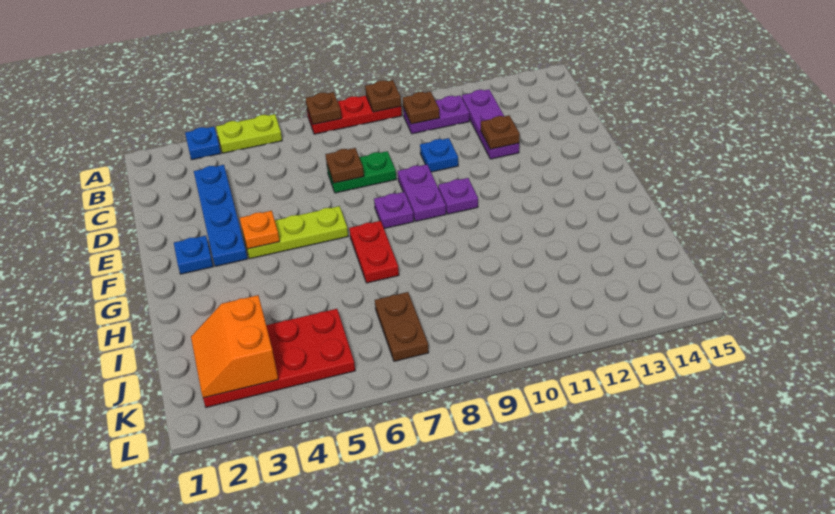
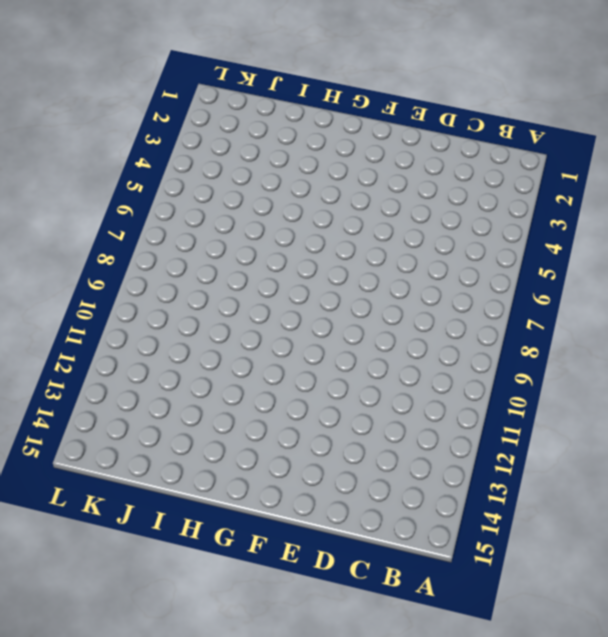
none -> blue plate A3 level 1
none -> lime plate A4:A5 level 1
none -> red plate A7:A9 level 1

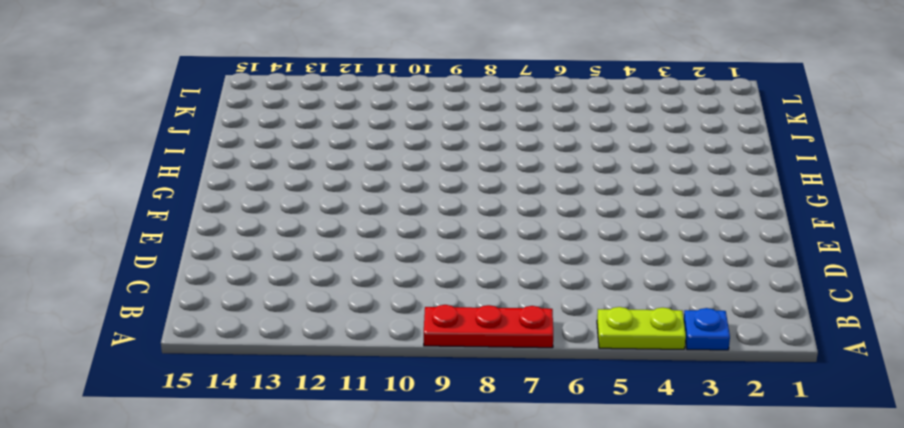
none -> purple plate B10:B11 level 1
none -> purple plate B12:D12 level 1
none -> blue plate C3:F3 level 1

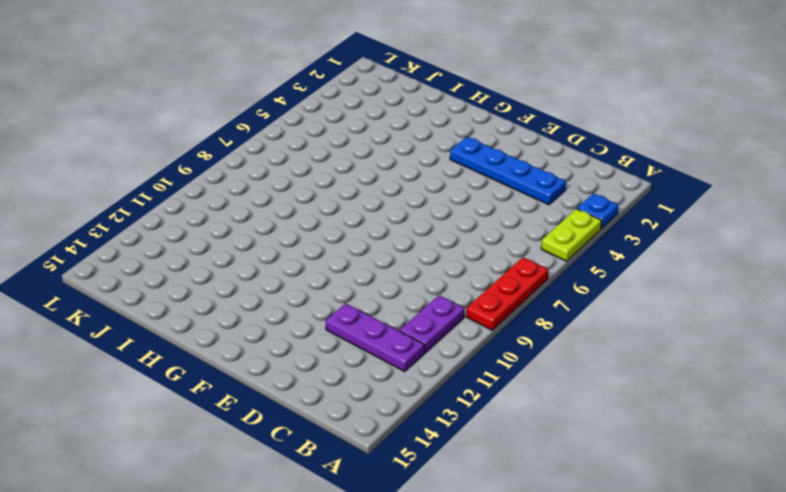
none -> green plate D7:D8 level 1
none -> blue plate D10 level 1
none -> purple plate E9:F9 level 1

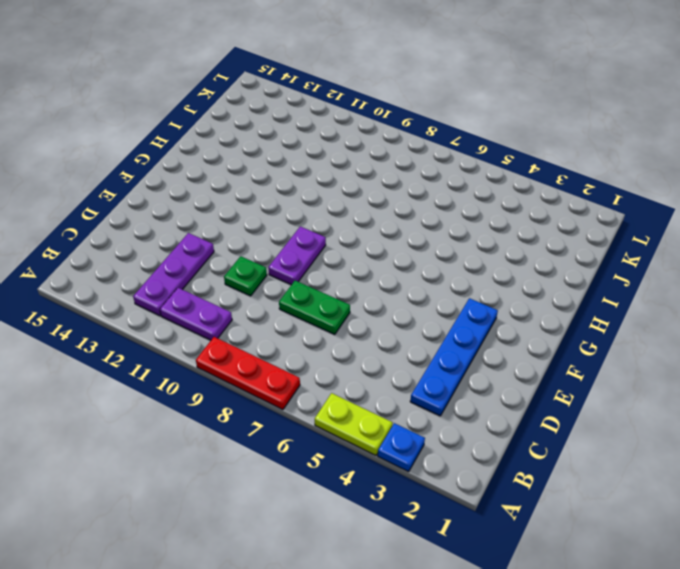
green plate D10 level 1 -> blue plate D10 level 1
none -> blue plate F2 level 1
none -> lime plate F4:F6 level 1
none -> purple plate F8 level 1

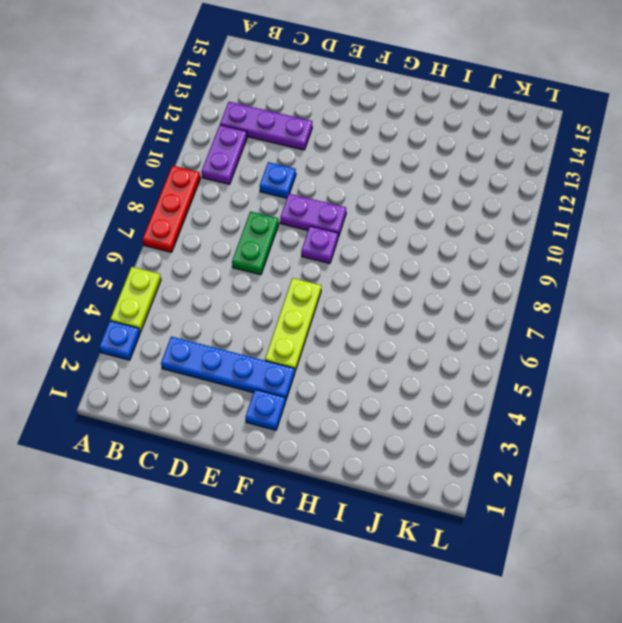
none -> purple plate F10 level 1
none -> red plate G7:H7 level 1
none -> red plate J2:K5 level 1

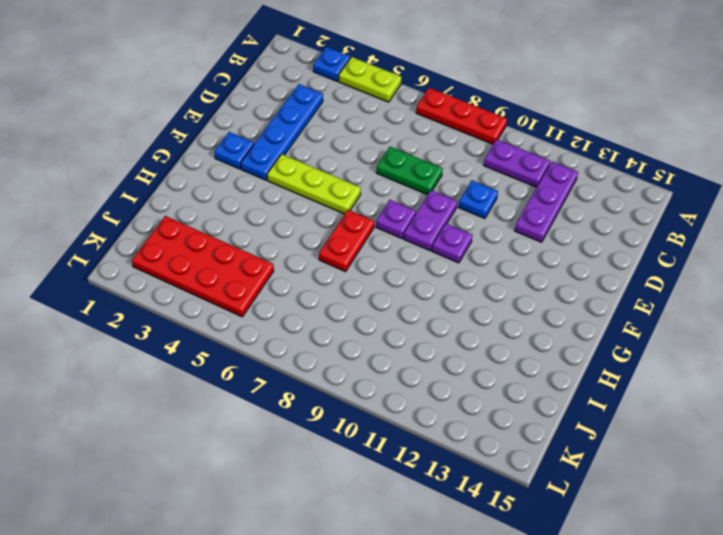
none -> brown plate J7:K7 level 1
none -> brown plate A7 level 2
none -> brown plate A9 level 2

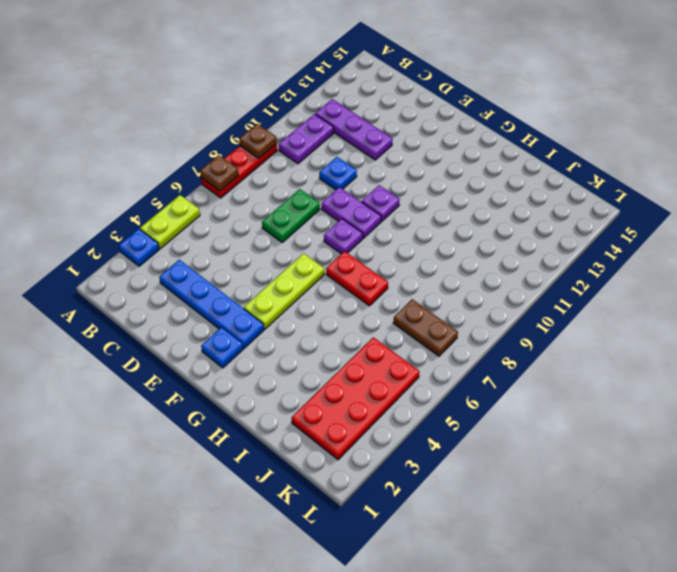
none -> brown plate B10 level 2
none -> brown plate D7 level 2
none -> brown plate D12 level 2

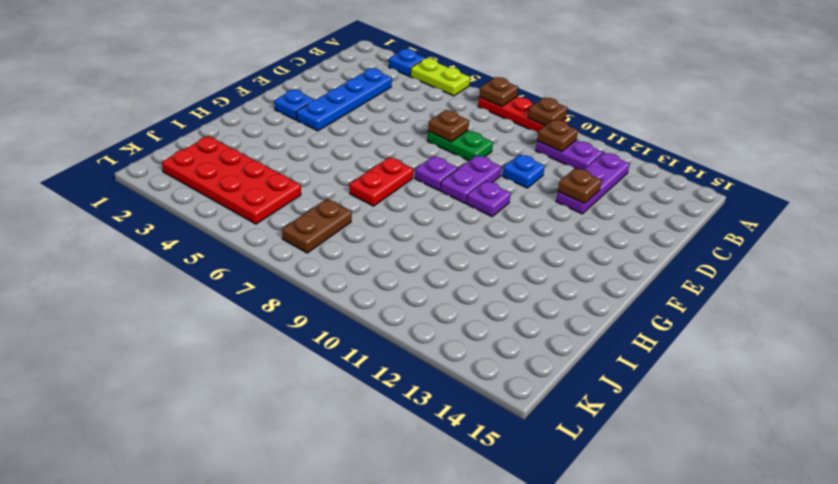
none -> lime plate F4:F6 level 1
none -> orange plate F4 level 2
none -> orange slope J2:K3 level 2 top 3

